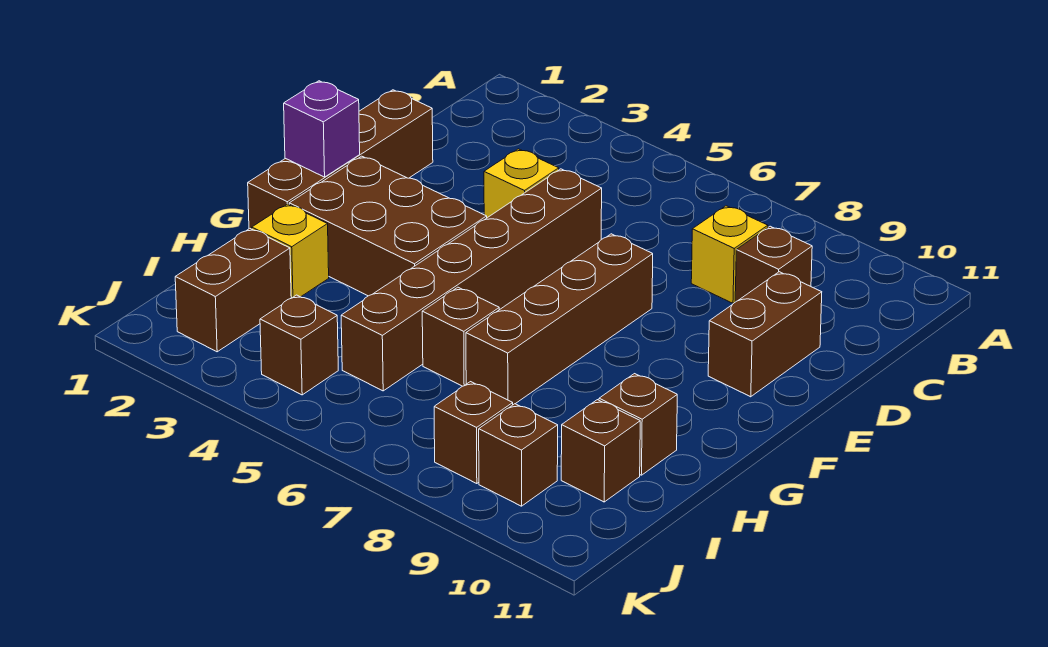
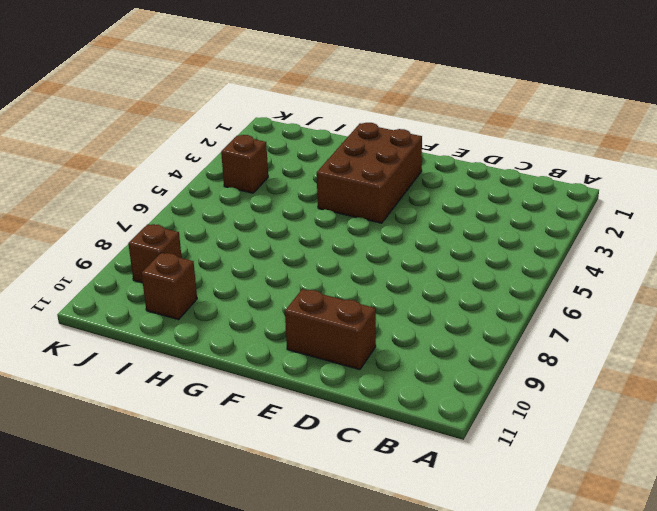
none -> yellow brick C8 level 1
none -> brown brick C9 level 1
none -> brown brick D1:G1 level 1

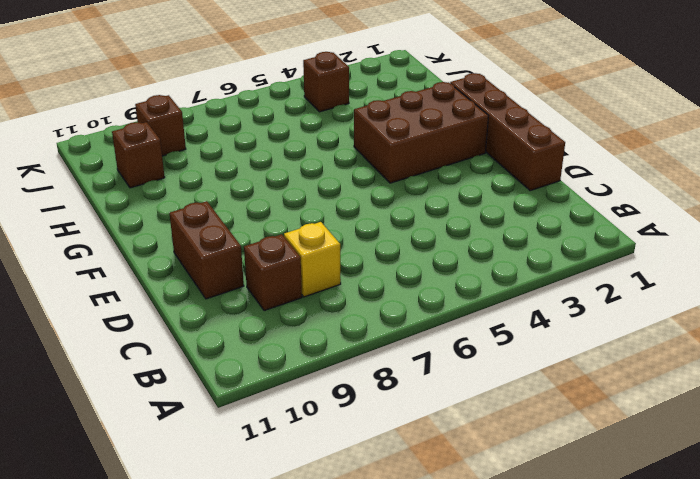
none -> yellow brick D4 level 1
none -> brown brick D5:I5 level 1
none -> brown brick E7:H7 level 1

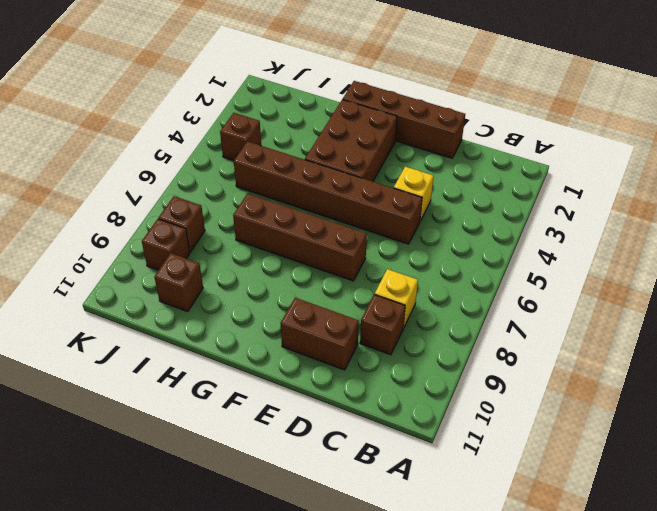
none -> yellow brick H2 level 1
none -> brown brick H6 level 1
none -> brown brick H10 level 1

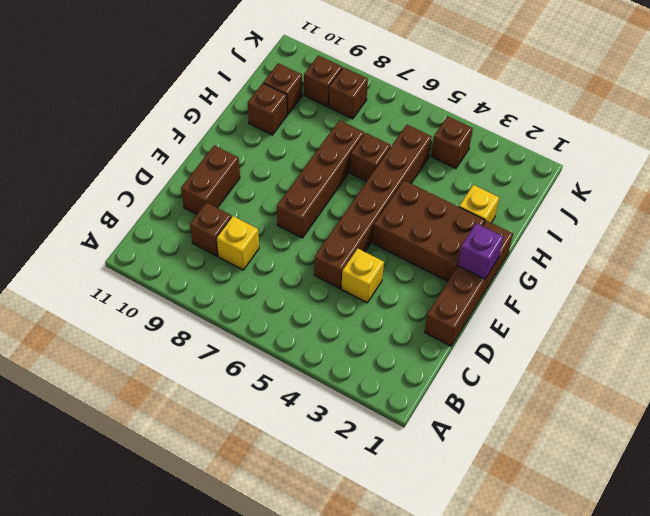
none -> brown brick I2:J2 level 1

